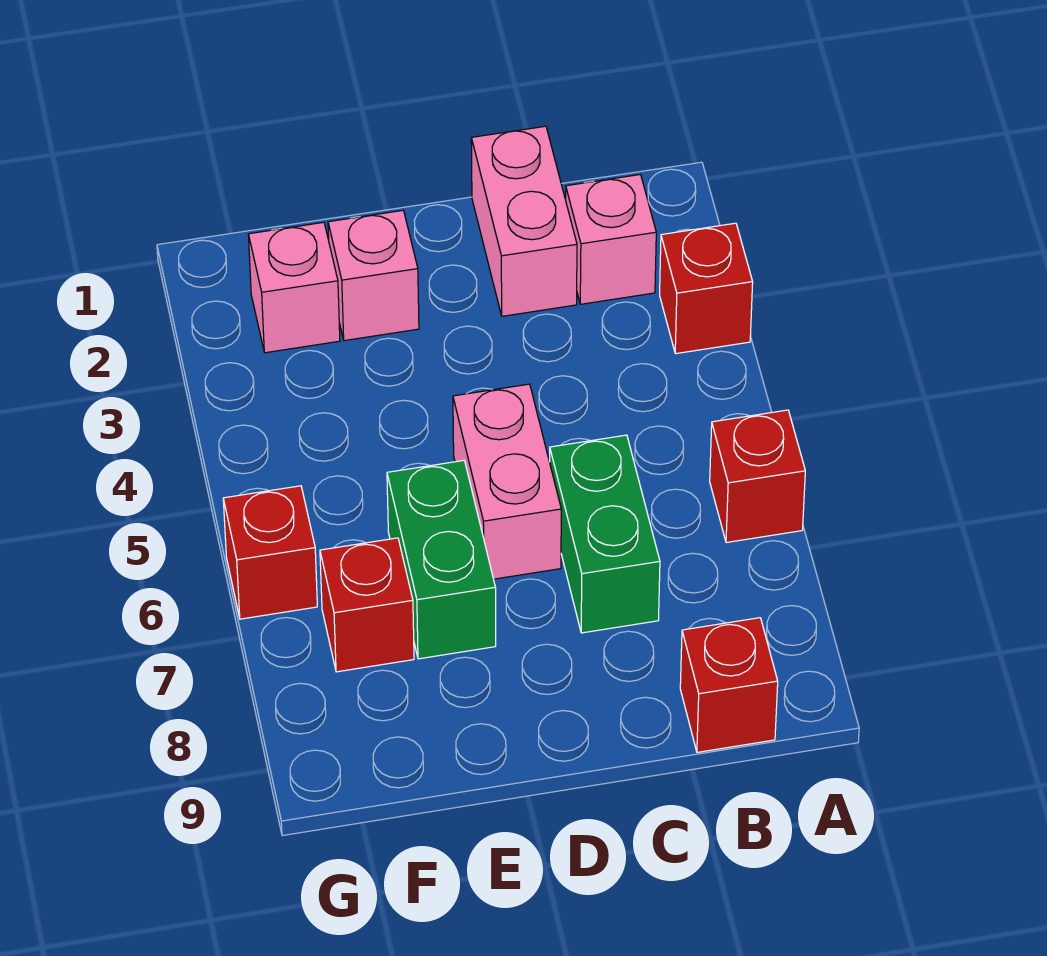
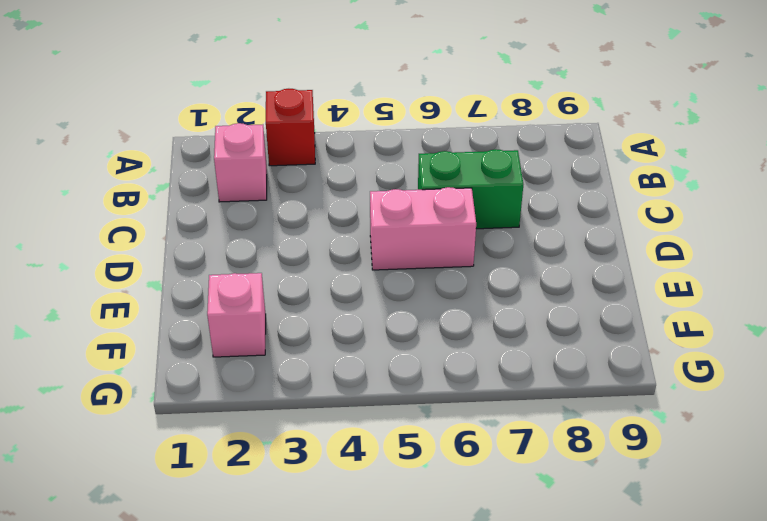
none -> red brick A6 level 1
none -> red brick B9 level 1
none -> pink brick C1:C2 level 1

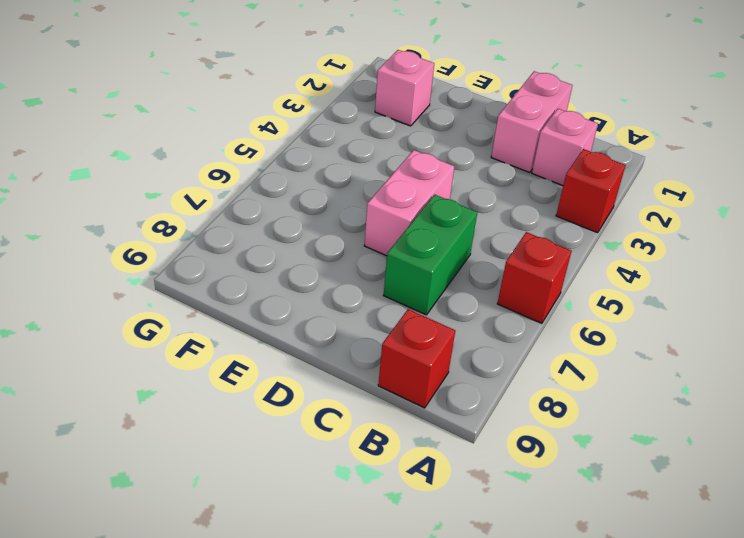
none -> pink brick E2 level 1
none -> green brick E6:E7 level 1
none -> red brick F7 level 1

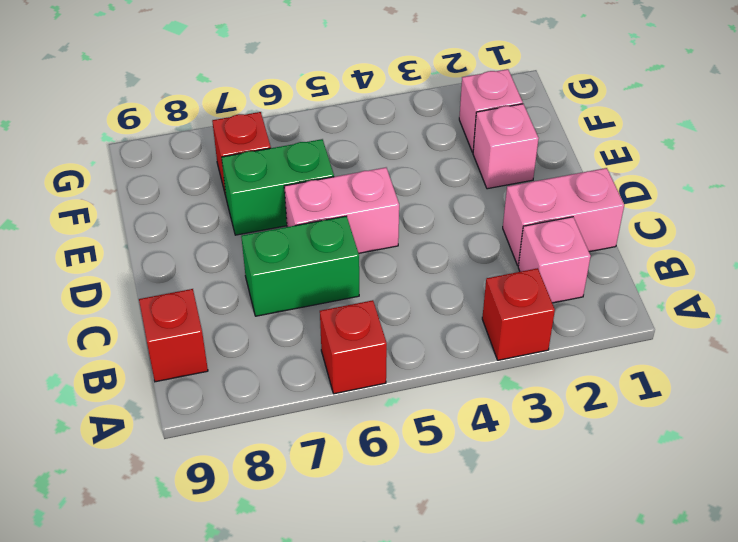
none -> red brick G6 level 1

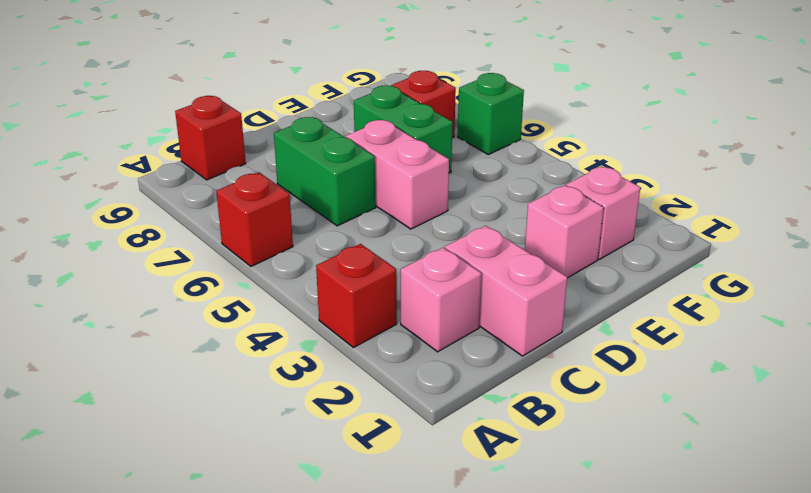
green brick G6 level 1 -> red brick G6 level 1

